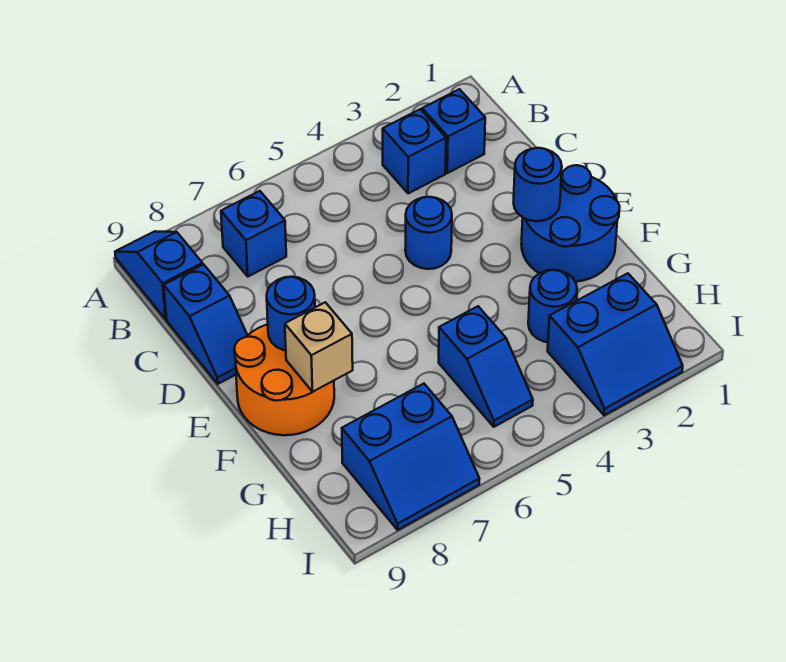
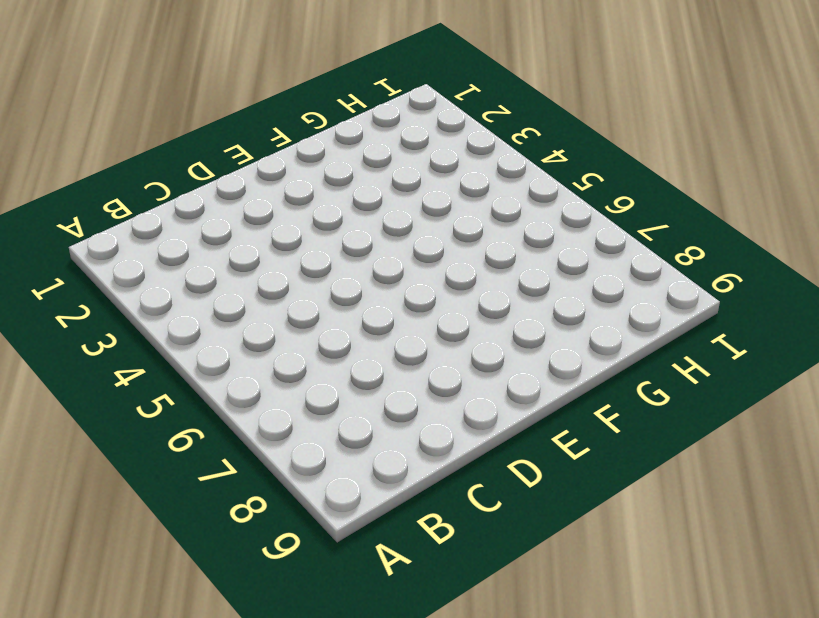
none -> blue slope A9:B9 level 1 top B
none -> blue brick B2 level 1
none -> blue brick B3 level 1

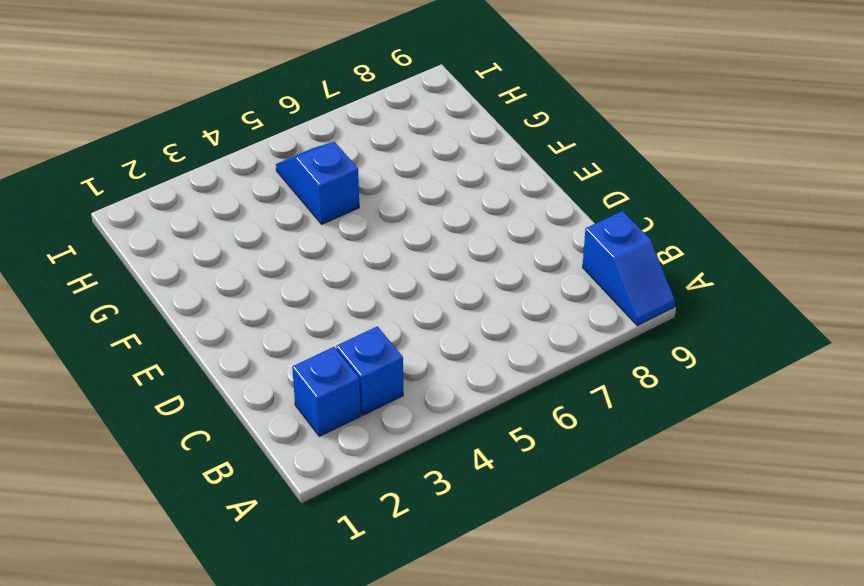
none -> blue brick B7 level 1
none -> blue slope C9:D9 level 1 top C
none -> blue round brick D4 level 1

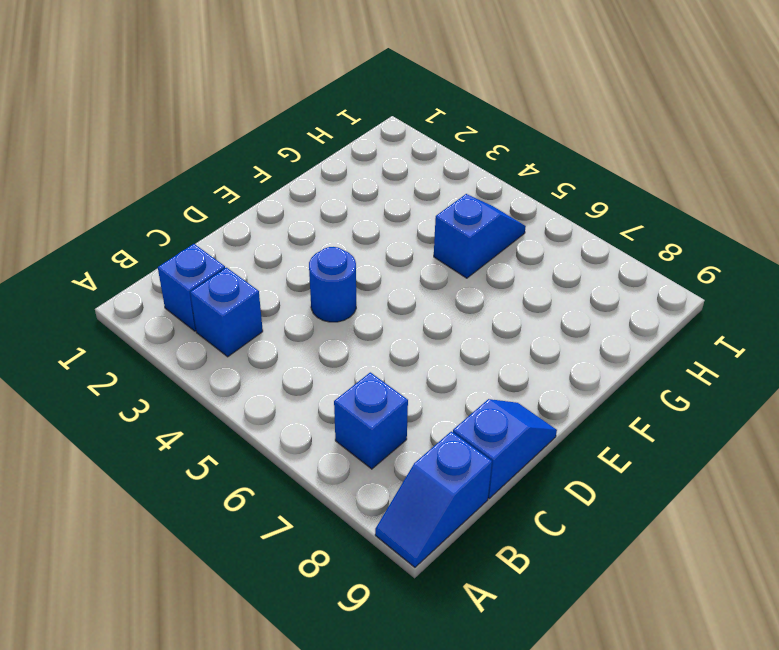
none -> blue round brick E1:F2 level 1
none -> orange round brick E8:F9 level 1
none -> blue round brick G3 level 1

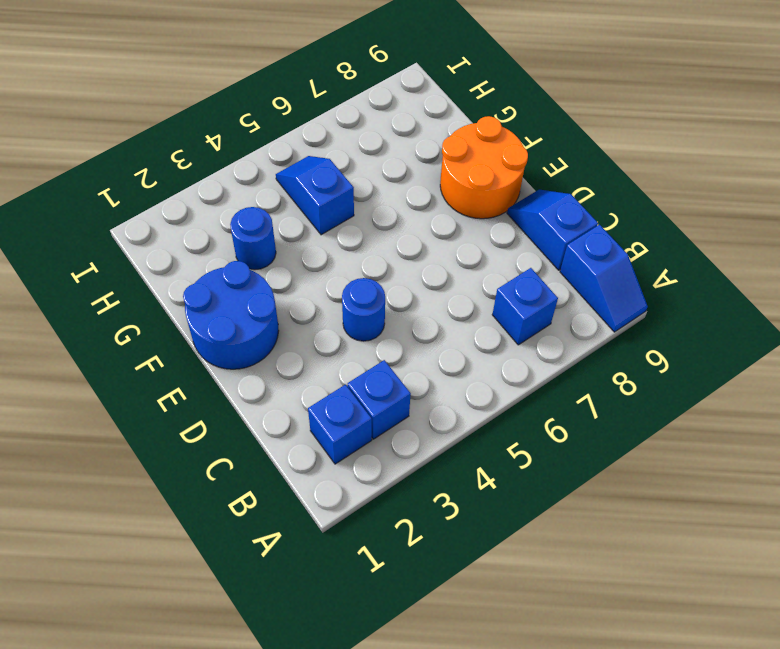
none -> blue slope H2:I3 level 1 top H
none -> blue slope H7:I8 level 1 top H
none -> blue round brick E2 level 2

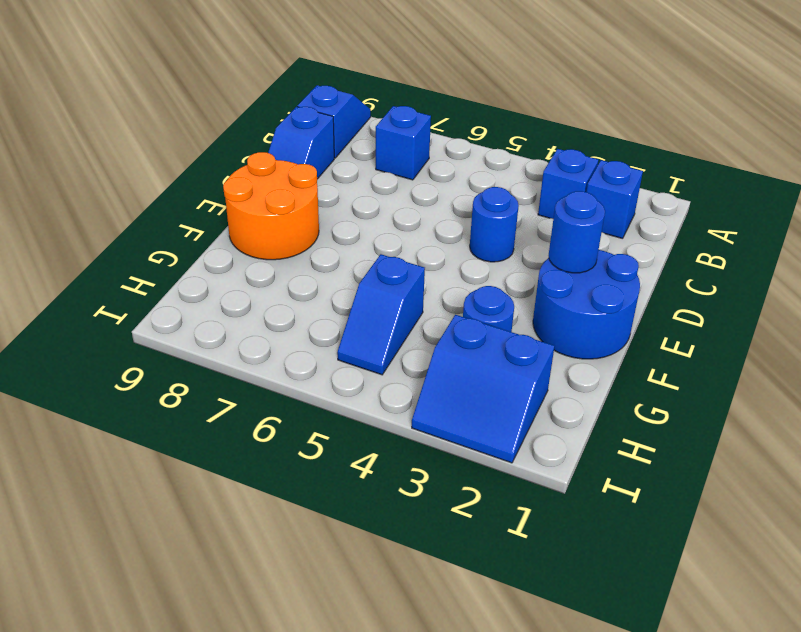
none -> blue slope H7:I8 level 1 top H
none -> blue round brick E8 level 2
none -> tan brick F8 level 2

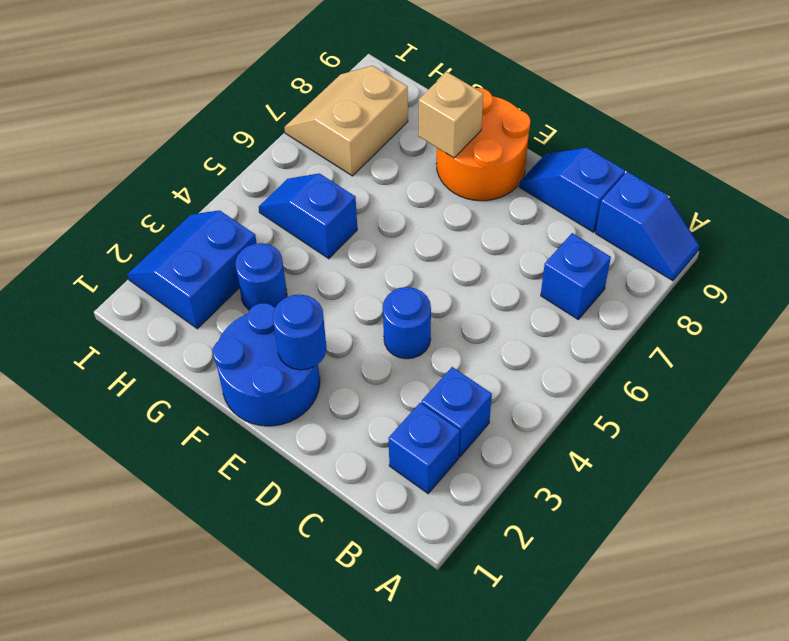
tan slope H7:I8 level 1 top H -> blue slope H7:I8 level 1 top H
none -> blue round brick E8 level 2

